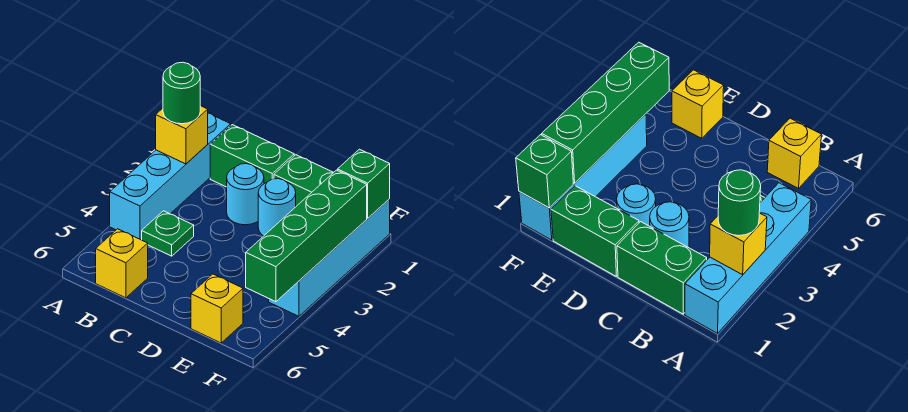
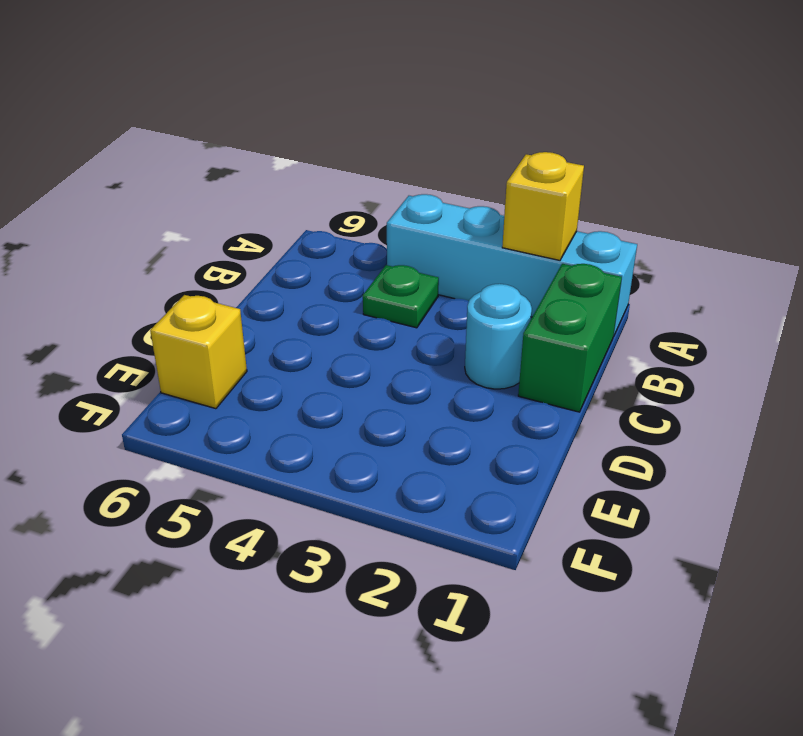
none -> yellow brick B6 level 1
none -> green brick D1:E1 level 1
none -> cyan round brick D2 level 1

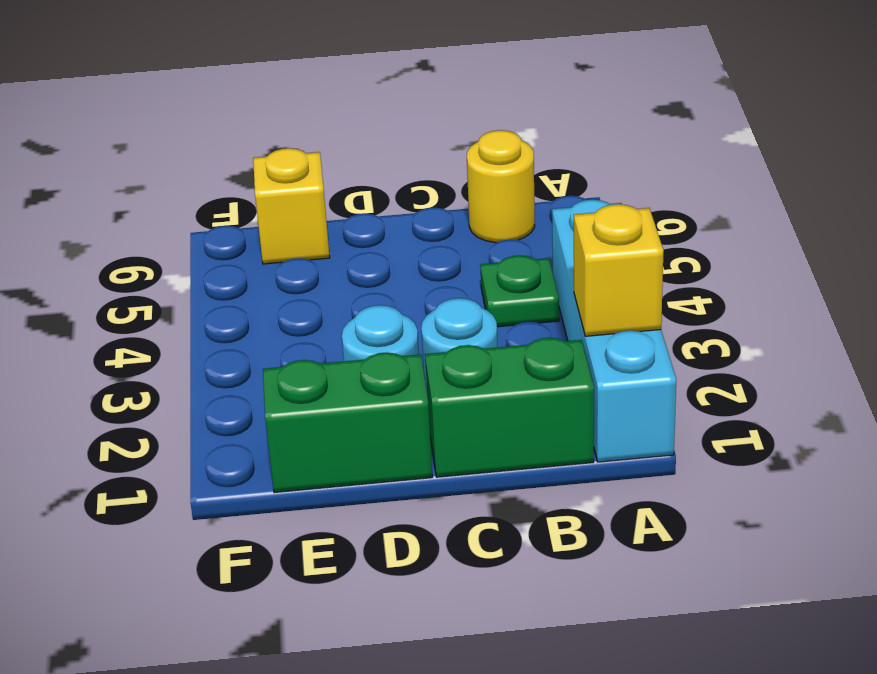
yellow round brick B6 level 1 -> yellow brick B6 level 1
none -> cyan brick F1:F4 level 1
none -> green brick F1 level 2
none -> green brick F2:F5 level 2

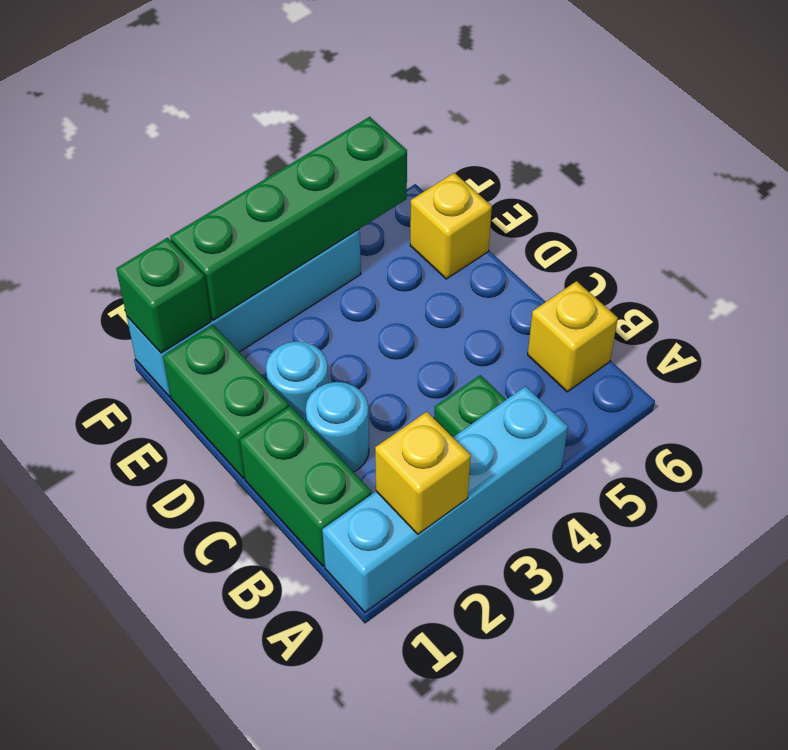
none -> green round brick A2 level 3

